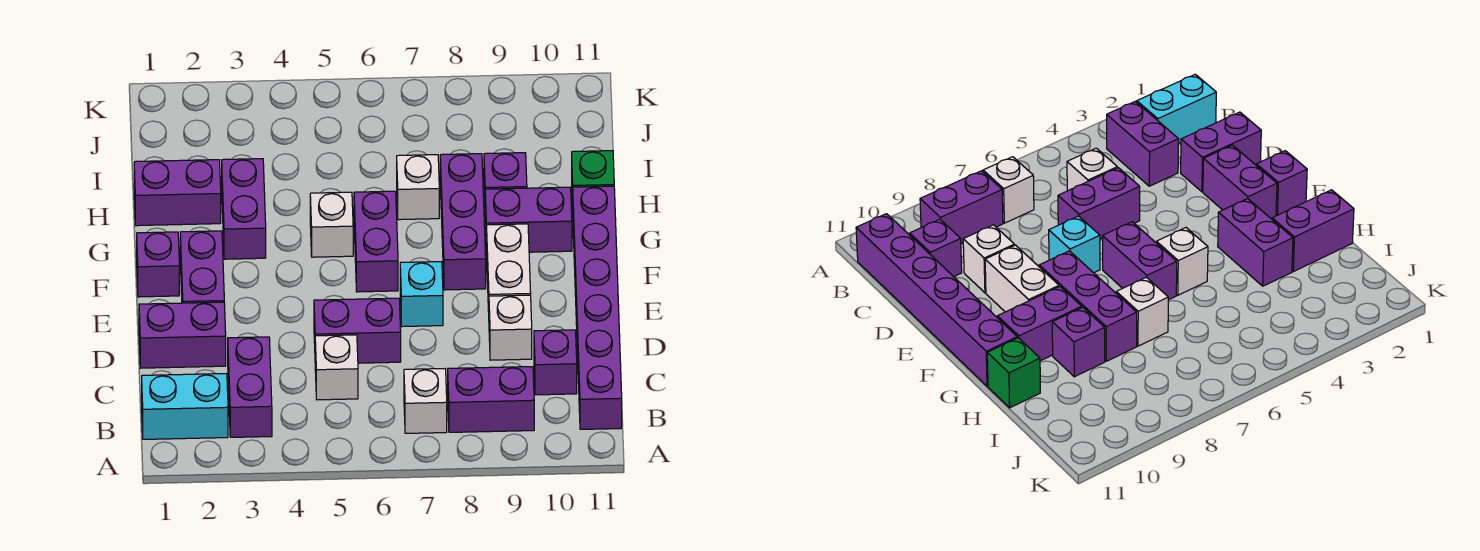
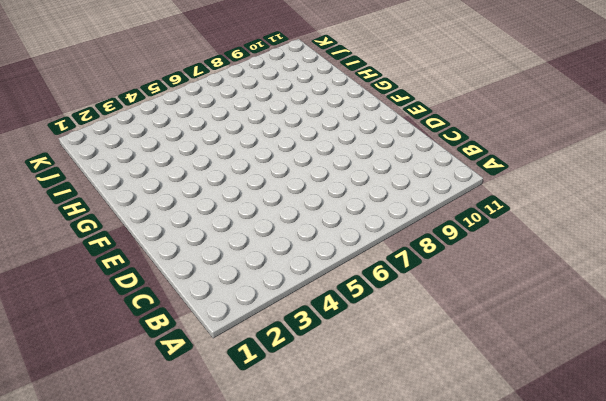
none -> cyan brick B1:B2 level 1
none -> purple brick B3:C3 level 1
none -> white brick B7 level 1

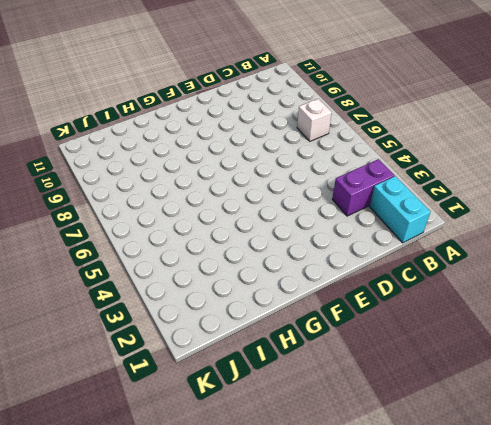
none -> purple brick B8:B9 level 1
none -> purple brick B11:G11 level 1
none -> white brick C5 level 1

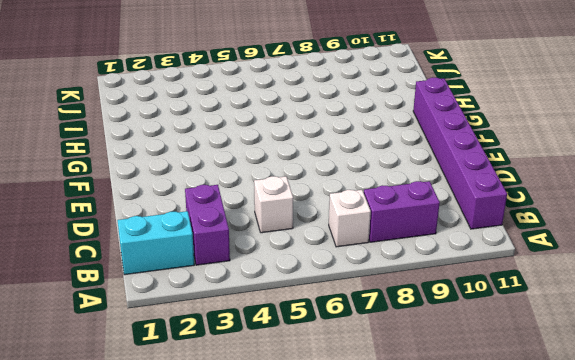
none -> purple brick C10 level 1
none -> purple brick D1:D2 level 1
none -> purple brick D5:D6 level 1

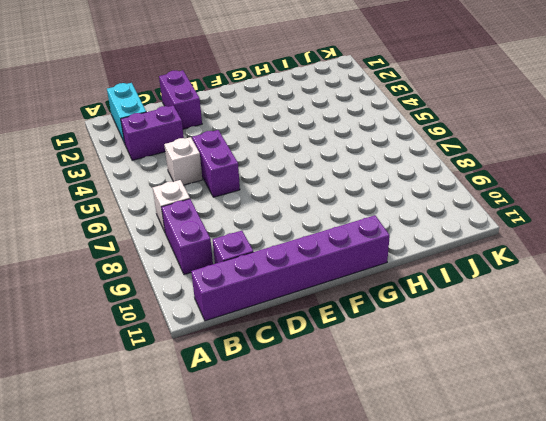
none -> white brick D9 level 1
none -> purple brick E2:F2 level 1
none -> cyan brick E7 level 1

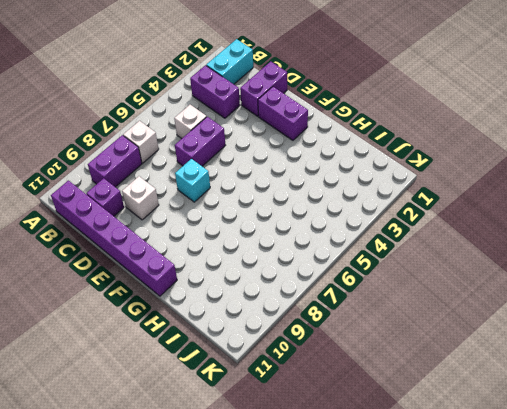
none -> white brick E9:F9 level 1
none -> purple brick F1 level 1
none -> purple brick F6:G6 level 1

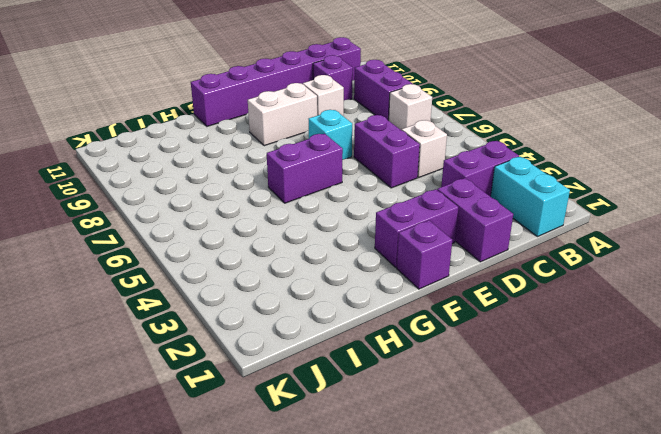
none -> purple brick F8:H8 level 1
none -> purple brick G3:H3 level 1
none -> white brick G5 level 1

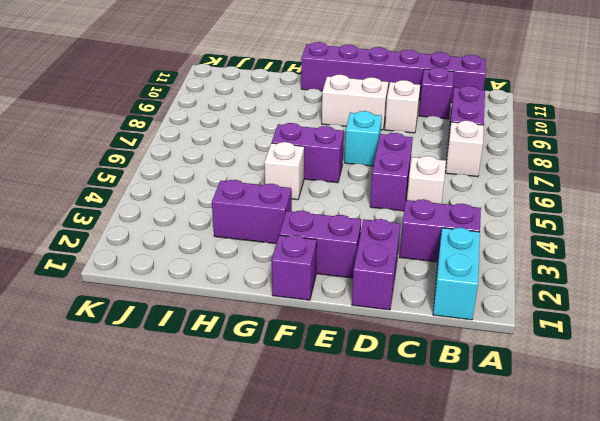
none -> purple brick F8:H8 level 1
none -> purple brick G9:G10 level 1
none -> purple brick H1:H2 level 1

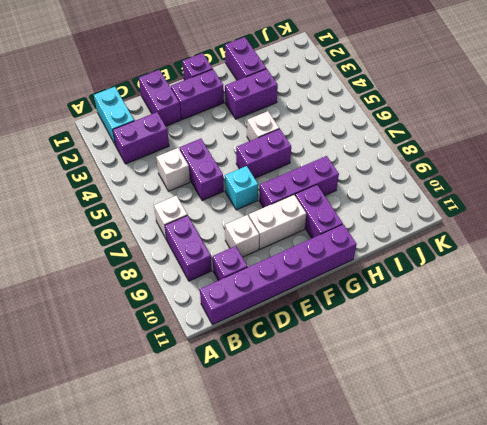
none -> white brick H7 level 1
none -> purple brick H9 level 1
none -> green brick H11 level 1

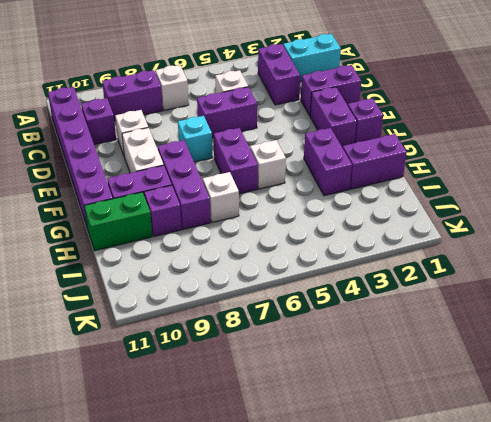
green brick H10:H11 level 1 -> green brick H11 level 1

